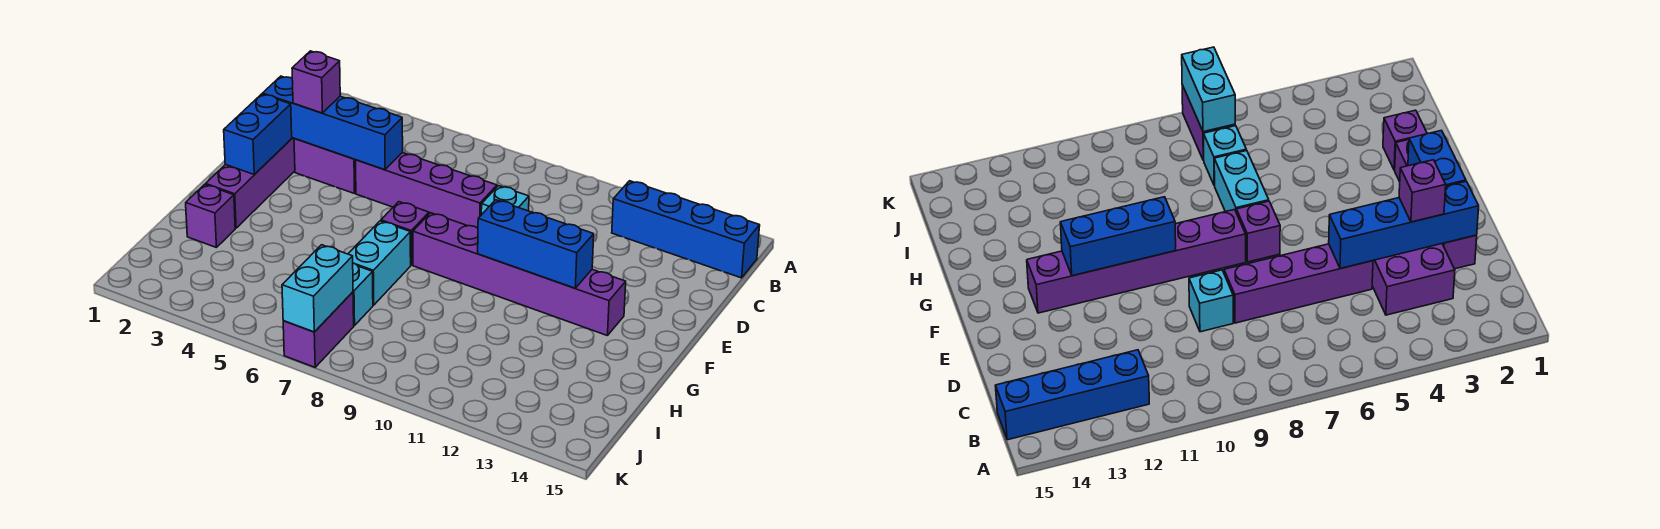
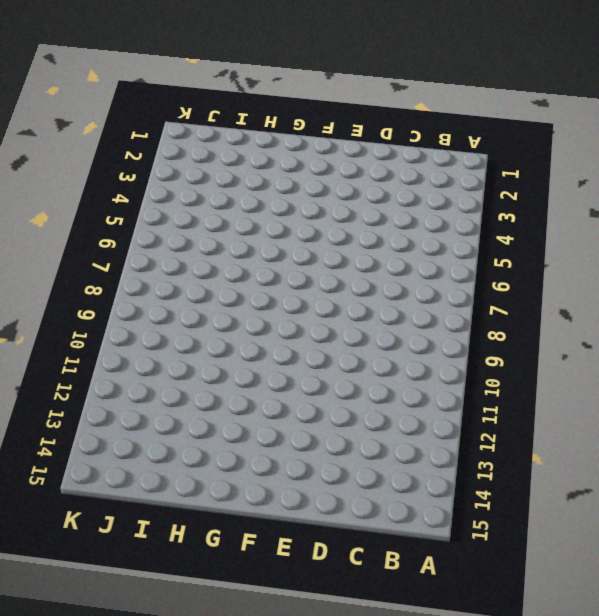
none -> blue brick B12:B15 level 1
none -> purple brick C3:D4 level 1
none -> purple brick D2:G2 level 1

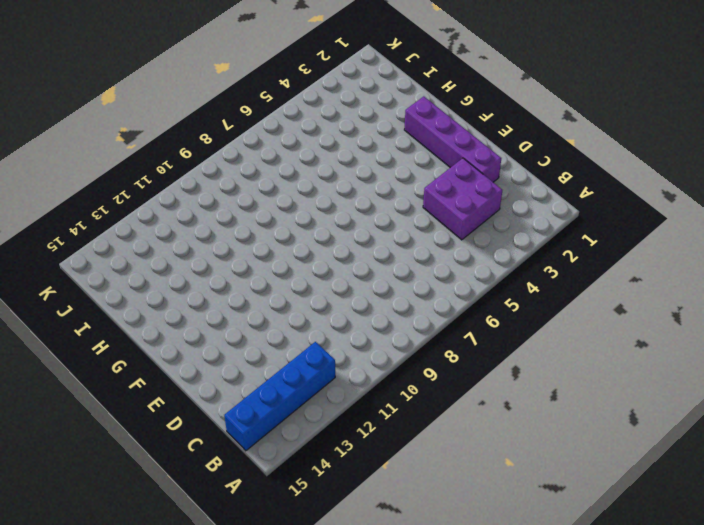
none -> purple brick D5:D8 level 1
none -> cyan brick D9 level 1
none -> purple brick F7 level 1

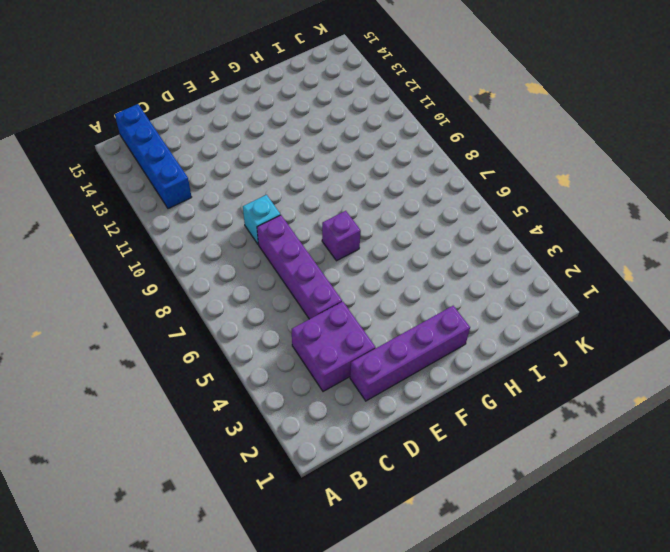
none -> purple brick F8:F13 level 1
none -> cyan brick G7:H7 level 1
none -> purple brick H2 level 1

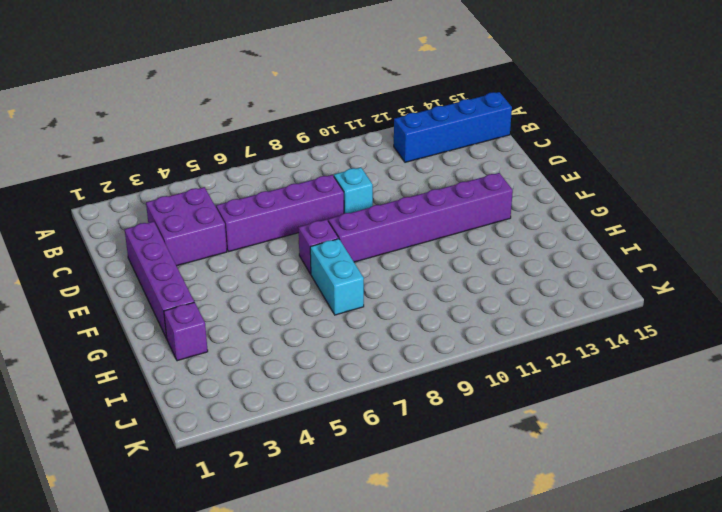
none -> cyan brick I7 level 1
none -> purple brick J7:K7 level 1
none -> blue brick D2:D5 level 2

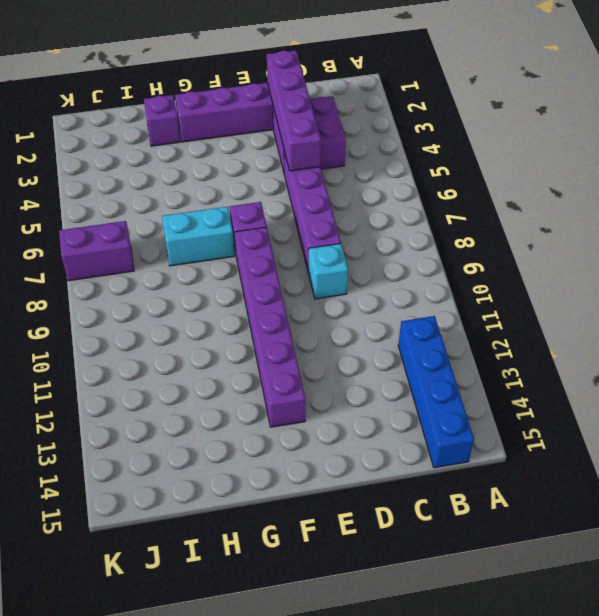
purple brick D2:D5 level 2 -> blue brick D2:D5 level 2
none -> cyan brick I7 level 1
none -> blue brick E2:F2 level 2
none -> blue brick F10:F12 level 2

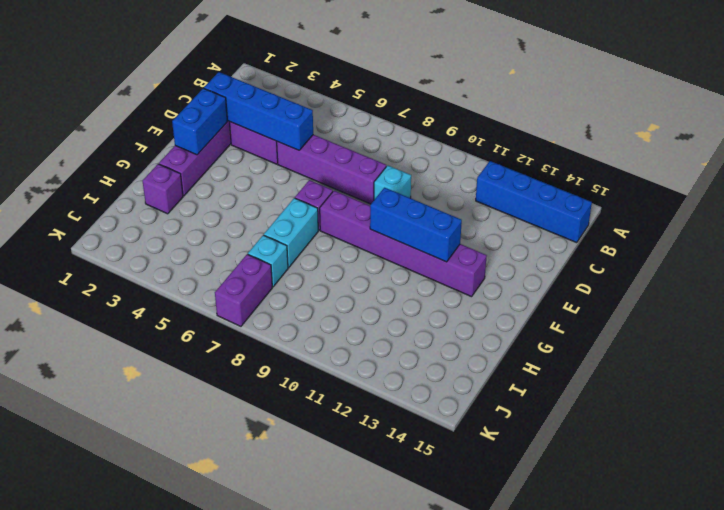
none -> cyan brick J7:K7 level 2
none -> purple brick D3 level 3

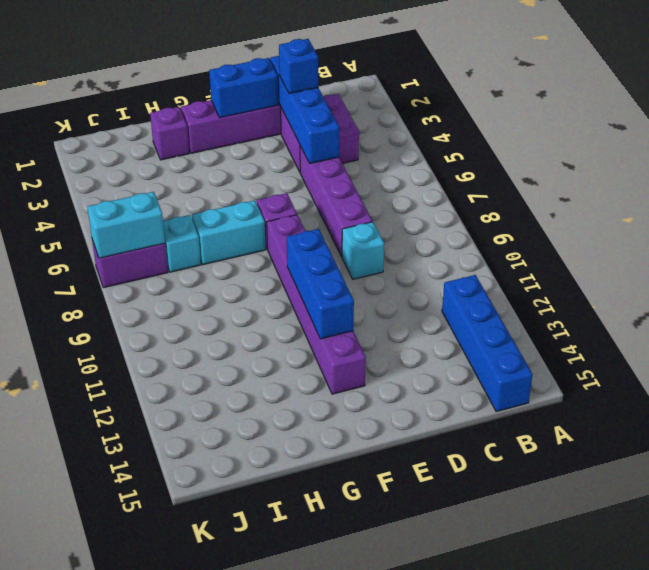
blue brick D3 level 3 -> purple brick D3 level 3

